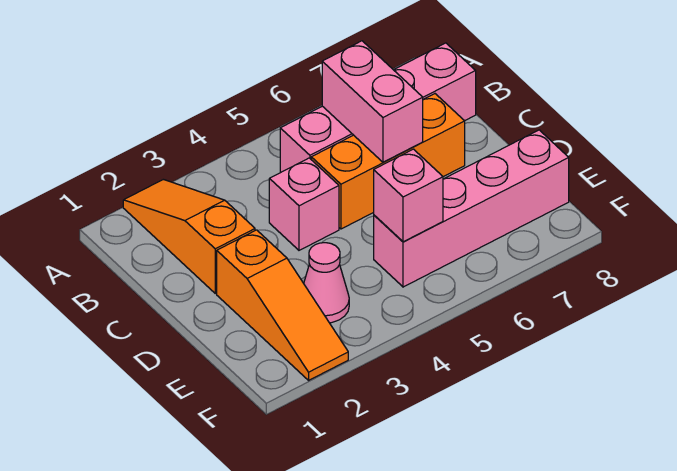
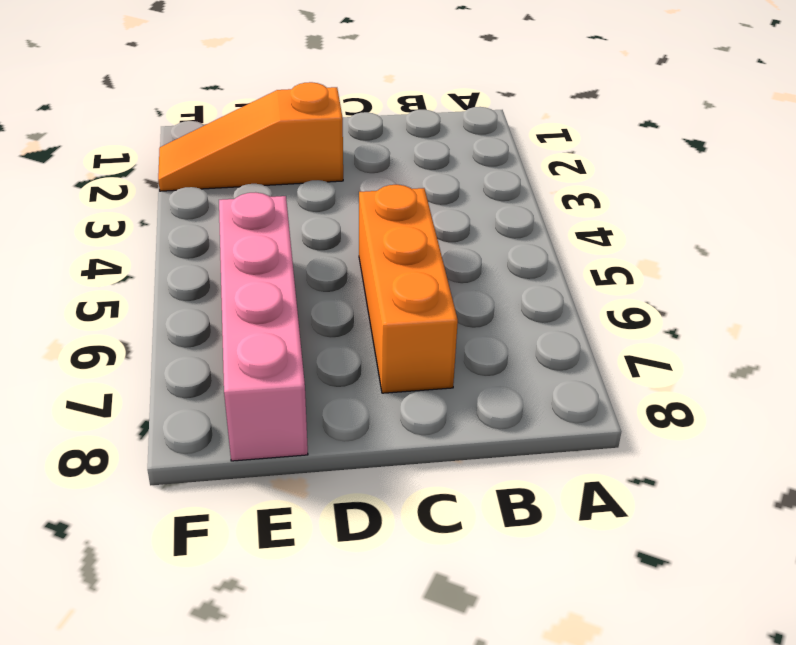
none -> orange slope A2:C2 level 1 top C
none -> pink brick B5:B8 level 1

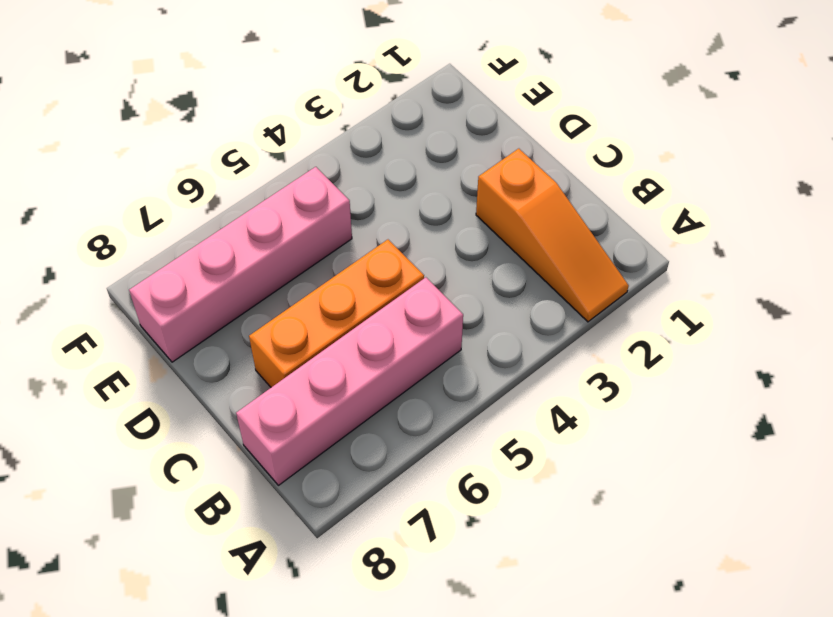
none -> pink brick C4 level 1
none -> orange slope D2:F2 level 1 top D

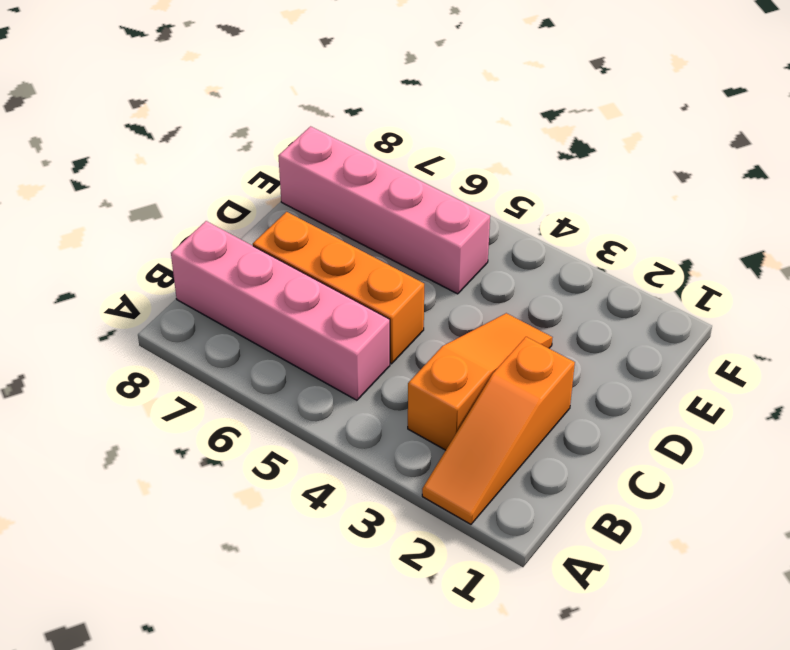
orange slope B3:D3 level 1 top B -> orange slope D2:F2 level 1 top D
none -> pink brick C4 level 1
none -> pink cone E3 level 1

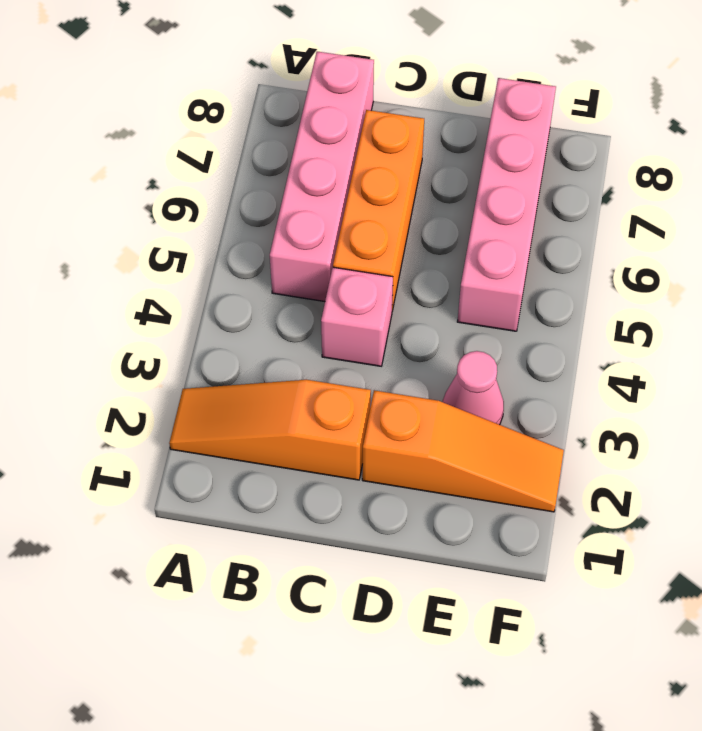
none -> pink brick B6:C6 level 2
none -> pink brick E5 level 2

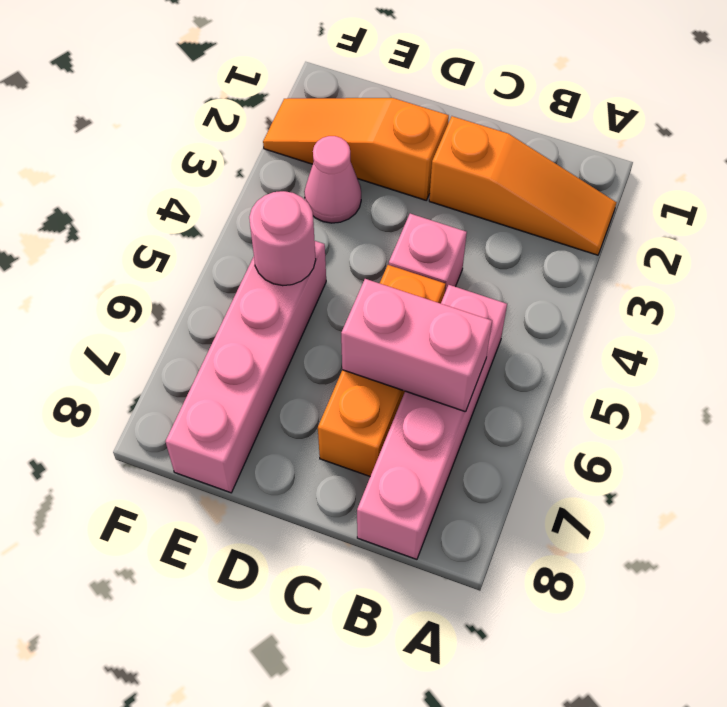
pink round brick E5 level 2 -> pink brick E5 level 2

